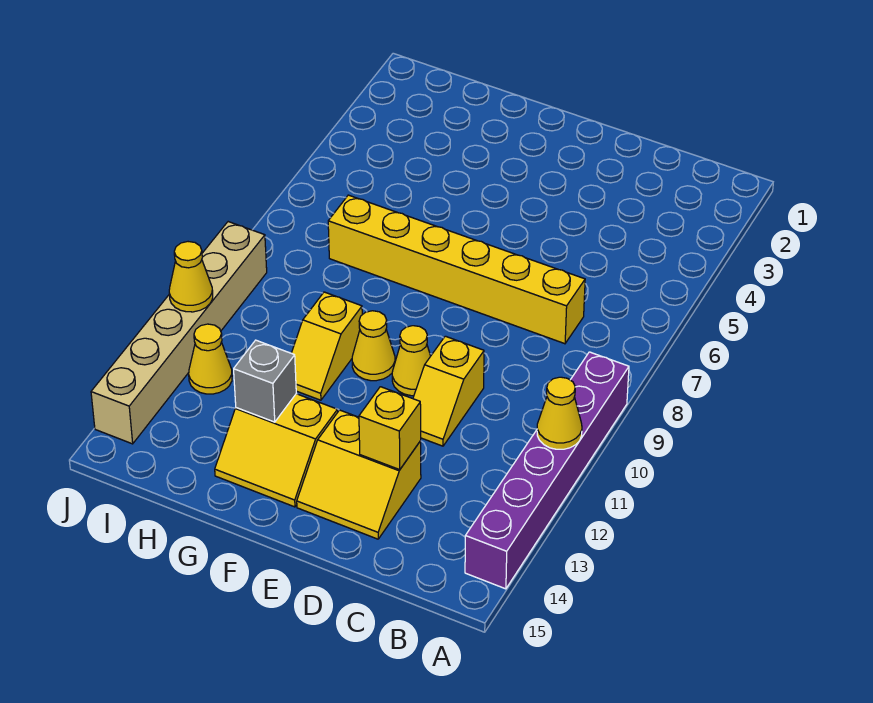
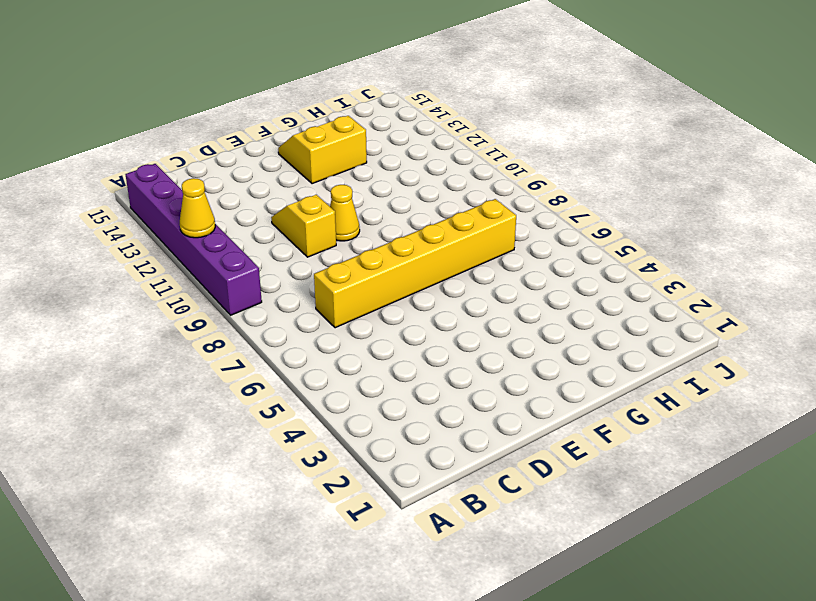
none -> yellow slope D13:E14 level 1 top 13
none -> yellow cone F10 level 1
none -> yellow slope G10:G11 level 1 top 10

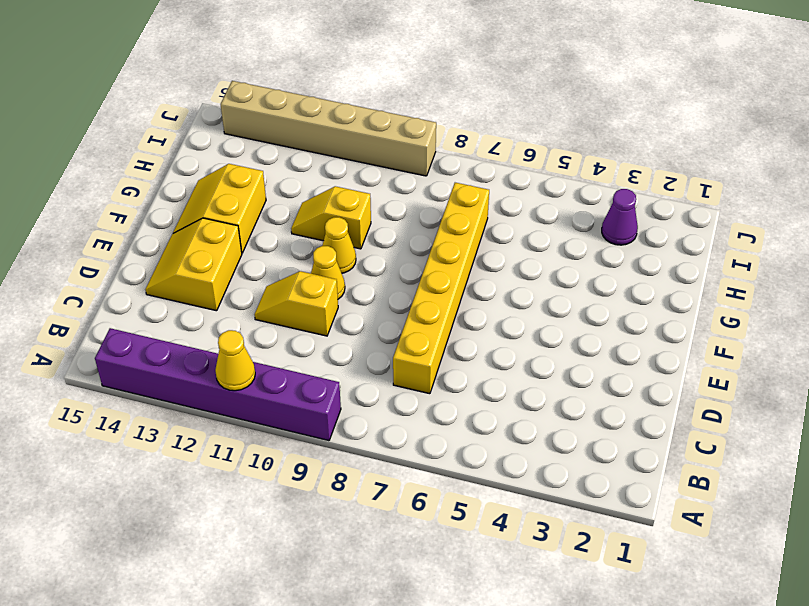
purple cone I3 level 1 -> none
none -> yellow cone I12 level 1
none -> yellow brick D13 level 2
none -> grey brick G13 level 2

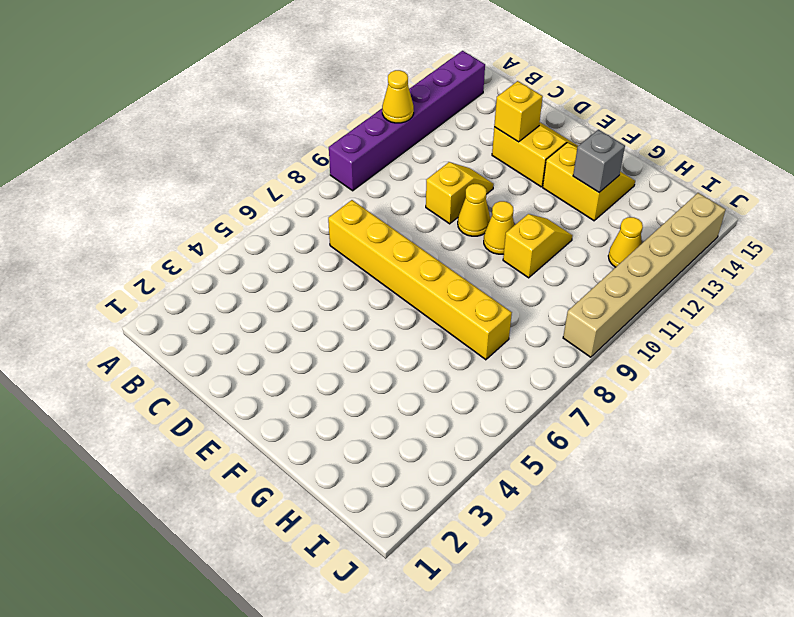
none -> yellow cone J11 level 2

